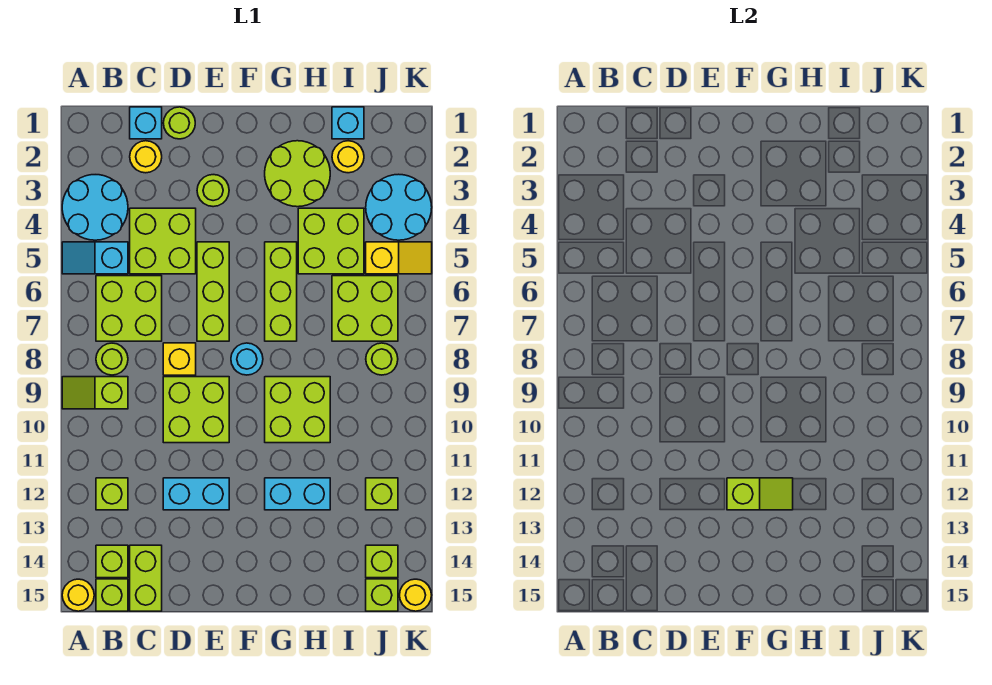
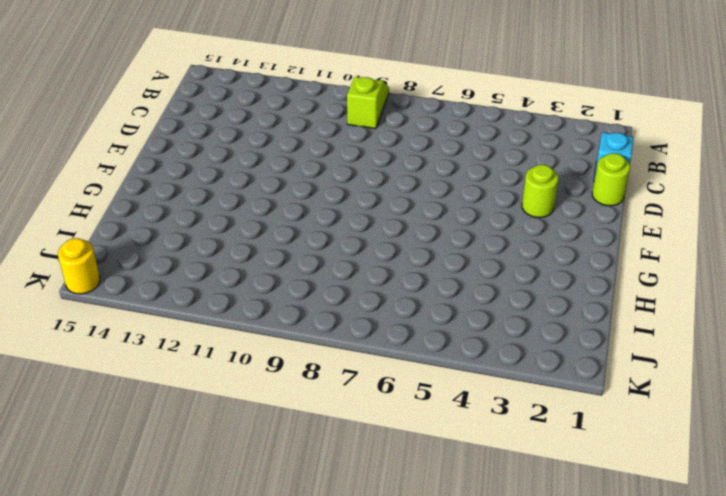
none -> cyan round brick A3:B4 level 1
none -> cyan slope A5:B5 level 1 top B
none -> yellow round brick A15 level 1
none -> lime brick B6:C7 level 1

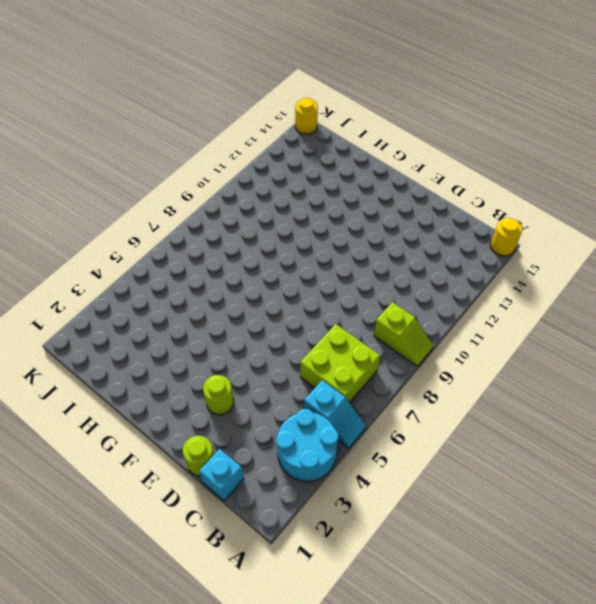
none -> lime round brick B8 level 1
none -> lime brick B12 level 1
none -> lime brick B14 level 1
none -> lime brick B15 level 1

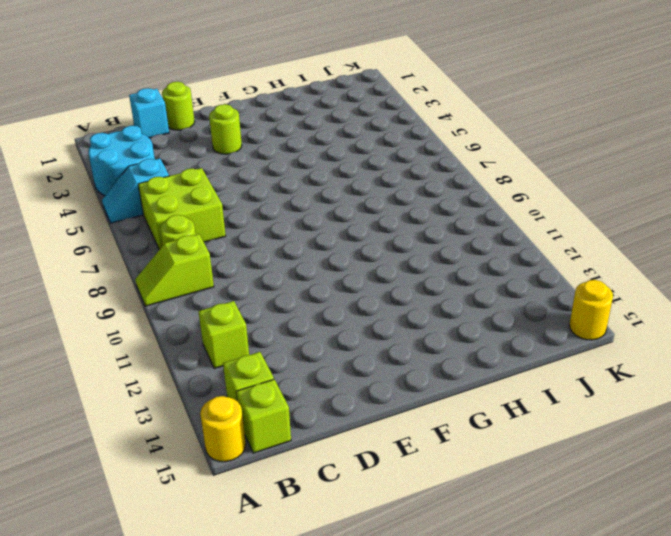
none -> yellow round brick C2 level 1
none -> lime brick C4:D5 level 1
none -> lime brick C14:C15 level 1
none -> yellow brick D8 level 1

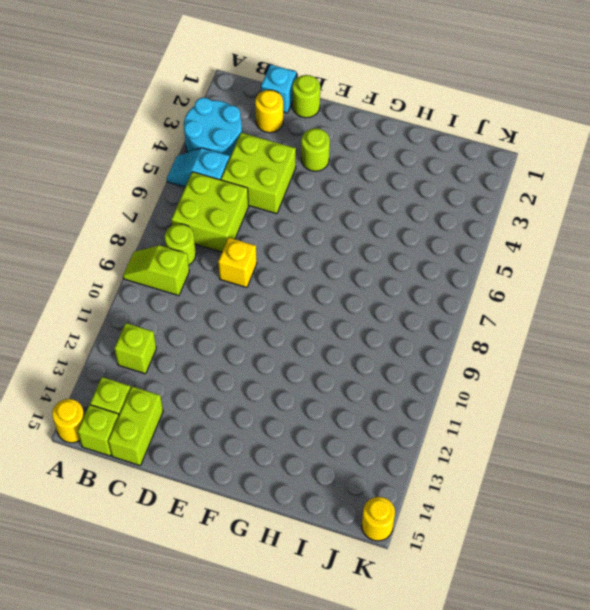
none -> lime brick D9:E10 level 1
none -> cyan brick D12:E12 level 1
none -> lime brick E5:E7 level 1
none -> cyan round brick F8 level 1

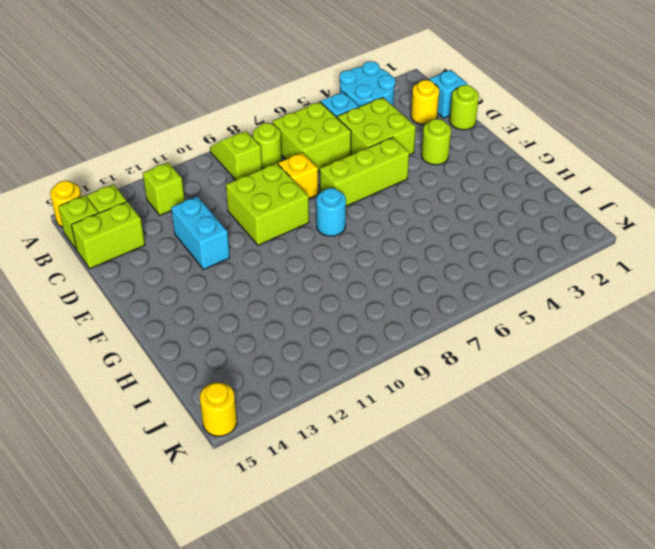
none -> lime round brick G2:H3 level 1
none -> lime brick G5:G7 level 1
none -> lime brick G9:H10 level 1
none -> cyan brick G12:H12 level 1

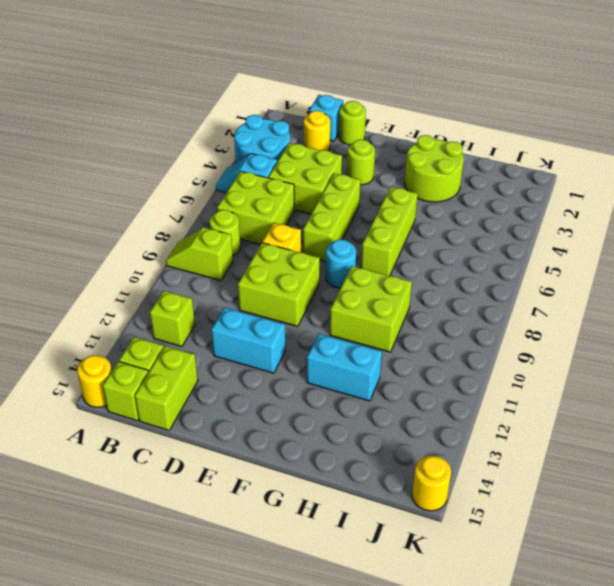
none -> lime brick H4:I5 level 1
none -> cyan brick I1 level 1
none -> yellow round brick I2 level 1
none -> lime brick I6:J7 level 1

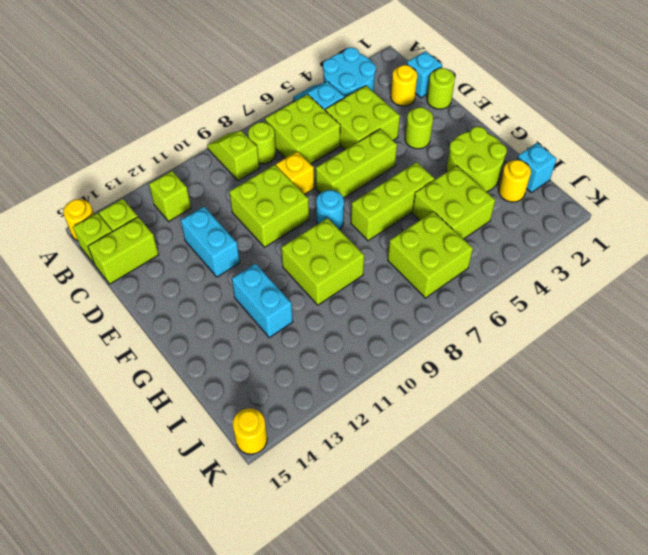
none -> cyan round brick J3:K4 level 1
none -> yellow slope J5:K5 level 1 top J
none -> lime round brick J8 level 1
none -> lime brick J12 level 1

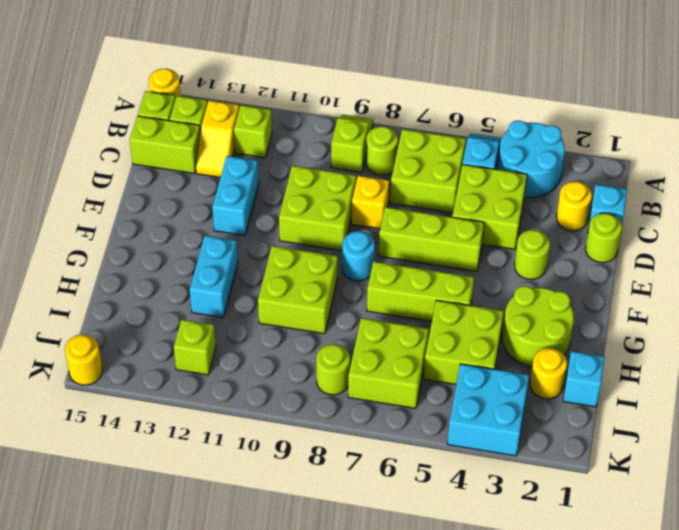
yellow slope B13:C13 level 1 top B -> yellow slope J5:K5 level 1 top J
cyan brick J3:K4 level 1 -> cyan round brick J3:K4 level 1
none -> lime brick J14 level 1
none -> lime brick J15 level 1
none -> lime slope F12:G12 level 2 top F

